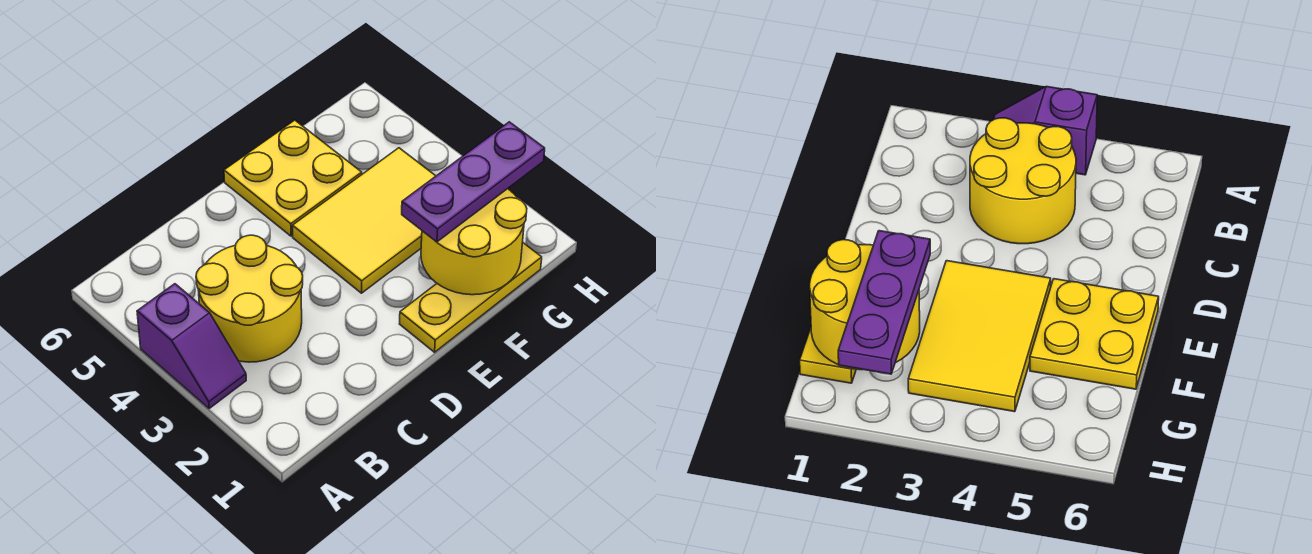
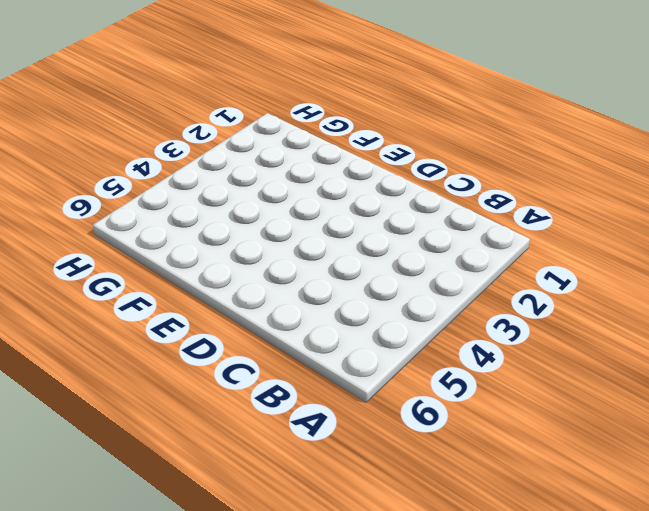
none -> purple slope A3:A4 level 1 top 4
none -> yellow round brick B3:C4 level 1

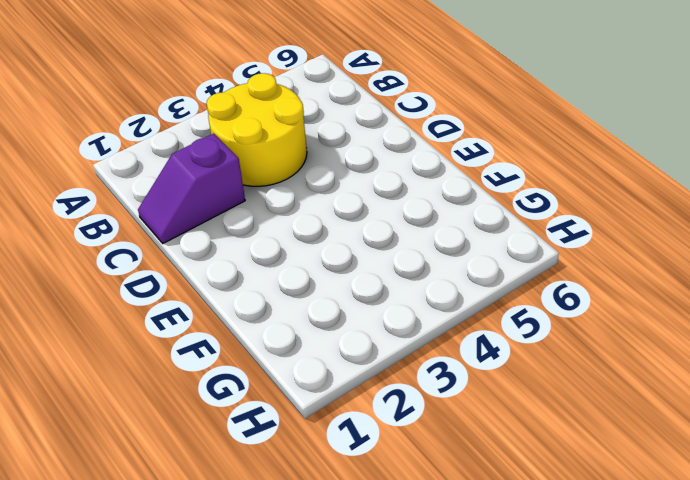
purple slope C1:C2 level 1 top 2 -> purple slope A3:A4 level 1 top 4
none -> yellow plate E1:G1 level 1
none -> yellow tile E3:G4 level 1

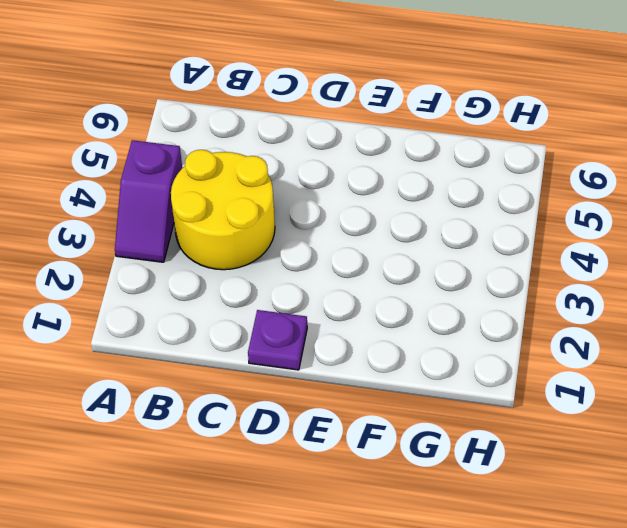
purple plate D1 level 1 -> none
none -> yellow plate E1:G1 level 1
none -> yellow tile E3:G4 level 1

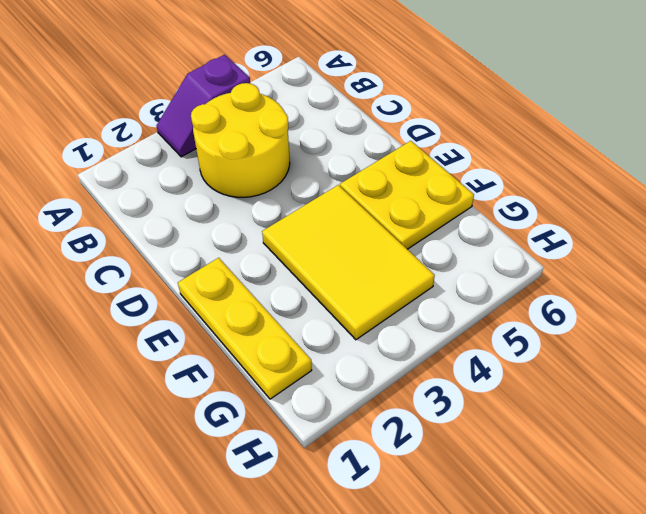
none -> yellow round brick F1:G2 level 2
none -> purple plate F2:H2 level 3

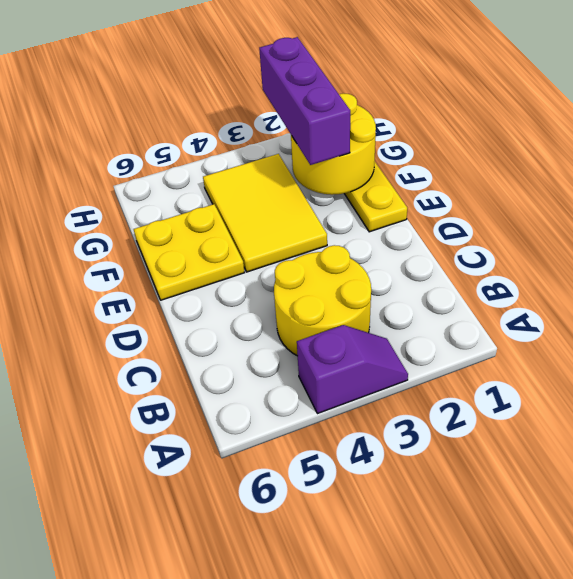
purple brick F2:H2 level 3 -> purple plate F2:H2 level 3

